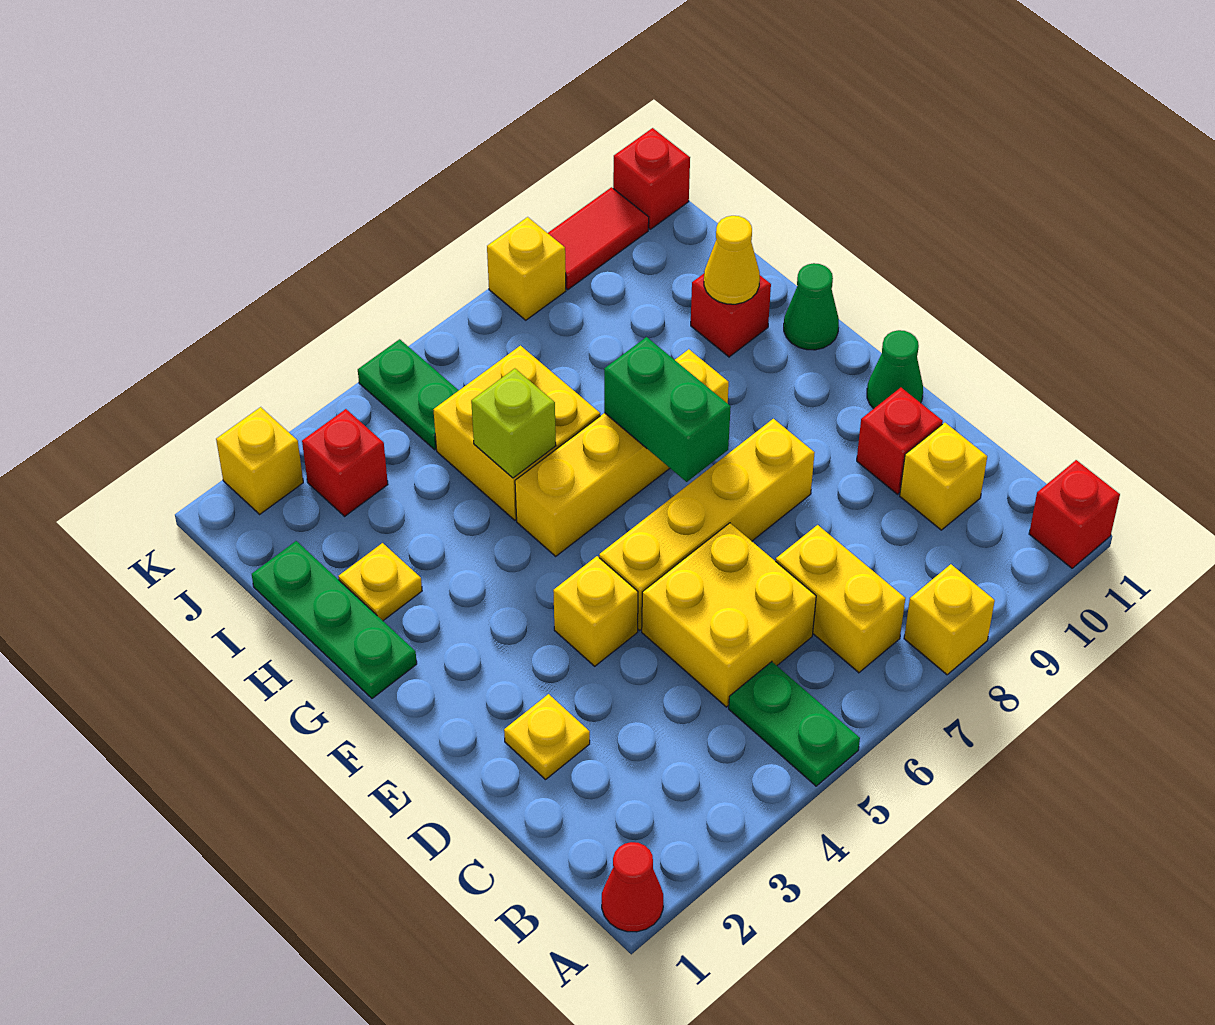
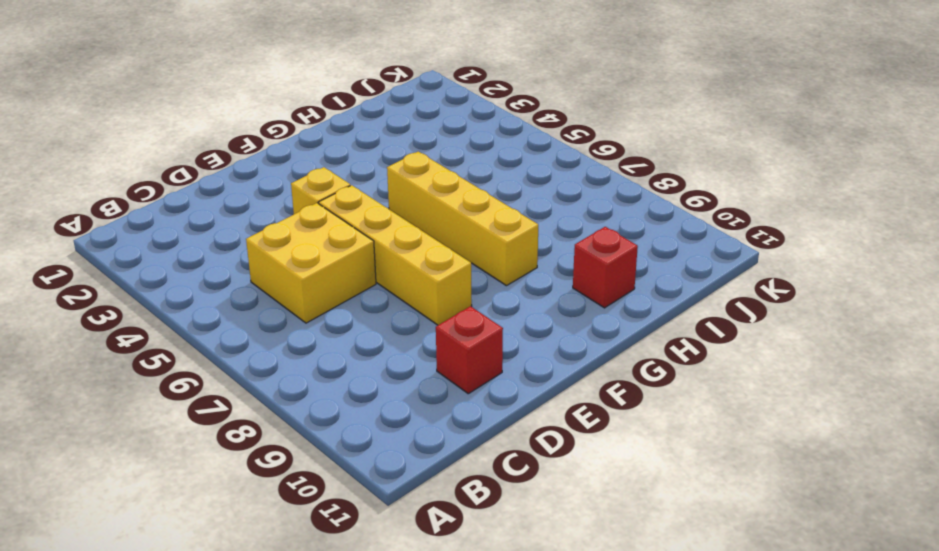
none -> red cone A1 level 1
none -> green plate A5:B5 level 1
none -> yellow brick A8 level 1

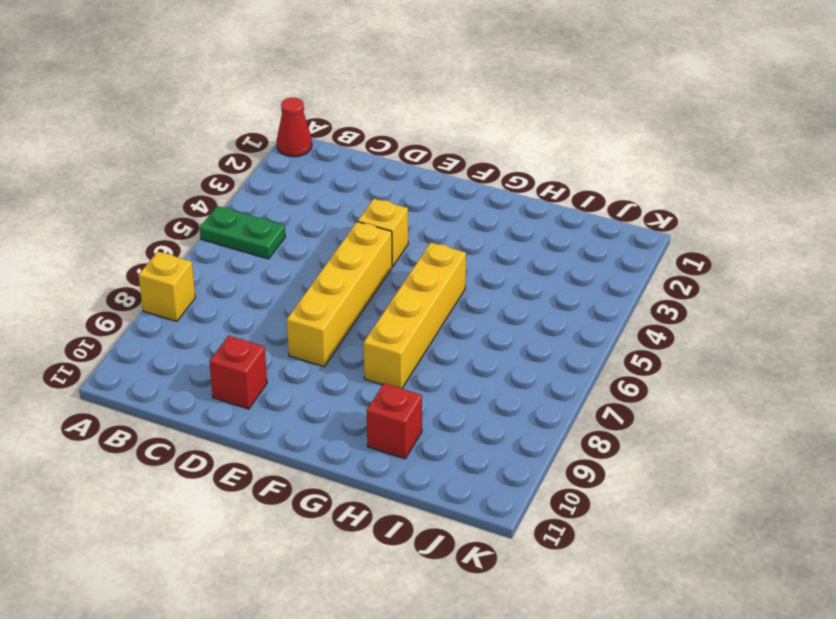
none -> red brick A11 level 1
none -> yellow brick B7:C7 level 1
none -> yellow brick C5:D6 level 1

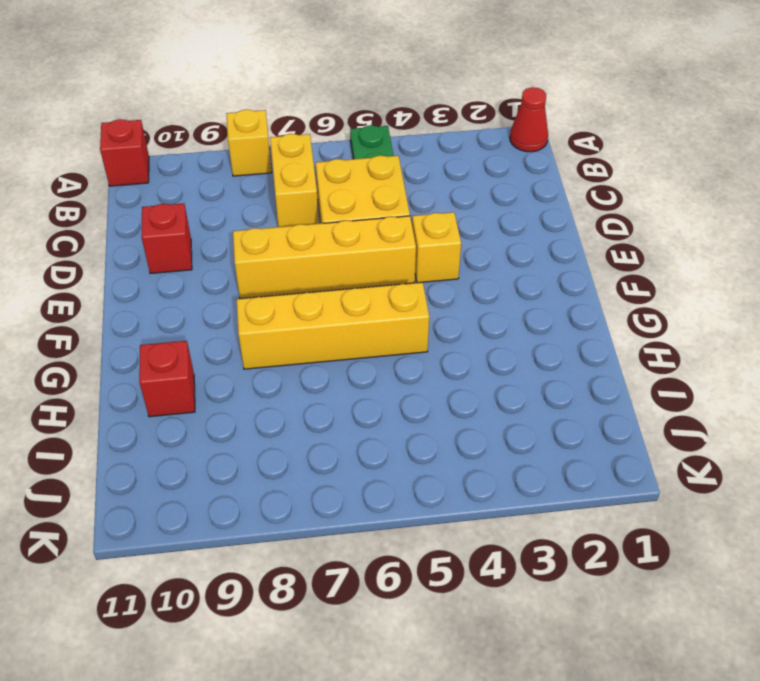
none -> yellow brick C10 level 1
none -> yellow plate D2 level 1
none -> green cone E11 level 1

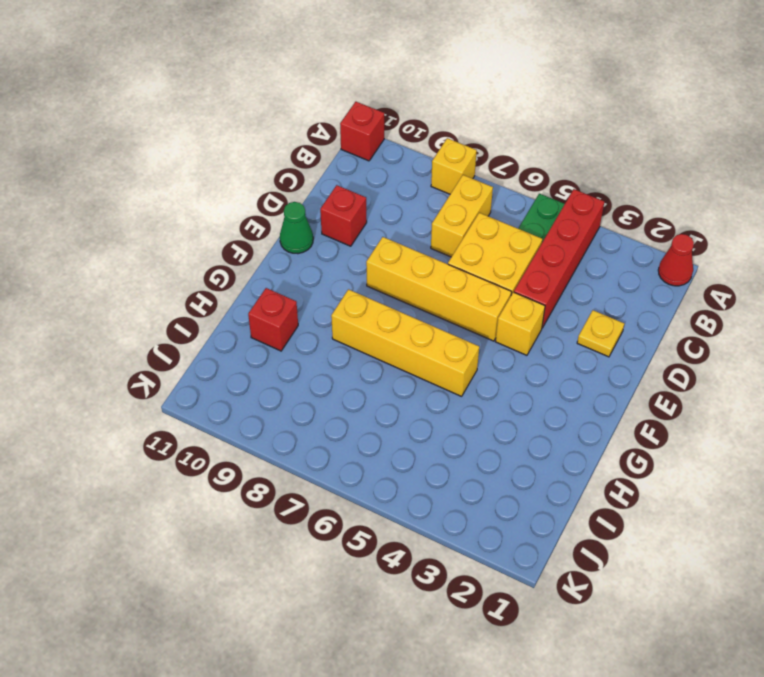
red brick A4:D4 level 1 -> none
none -> yellow brick C10 level 1
none -> green plate G1:I1 level 1
none -> green cone G11 level 1

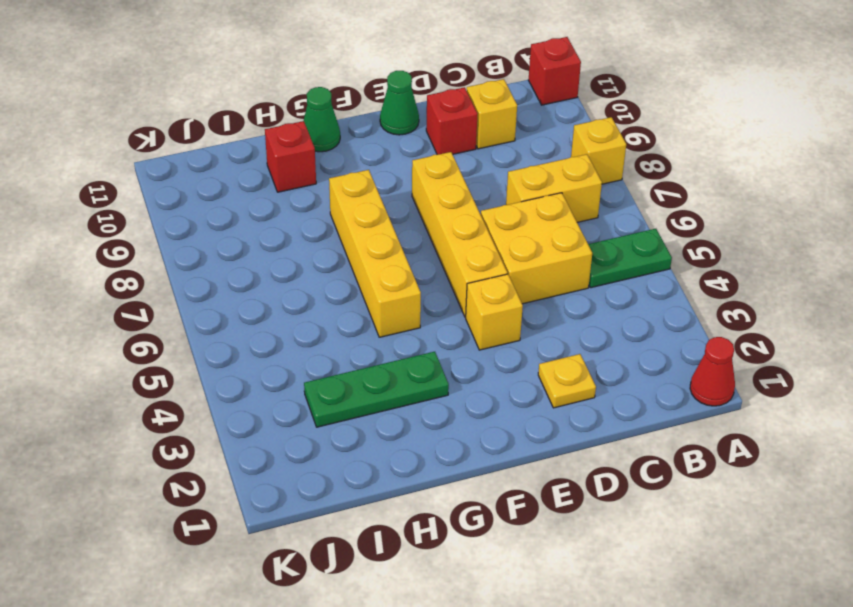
green plate G3:I3 level 1 -> green plate G1:I1 level 1
none -> yellow plate H2 level 1
none -> yellow brick H5:I6 level 1
none -> red brick J3 level 1

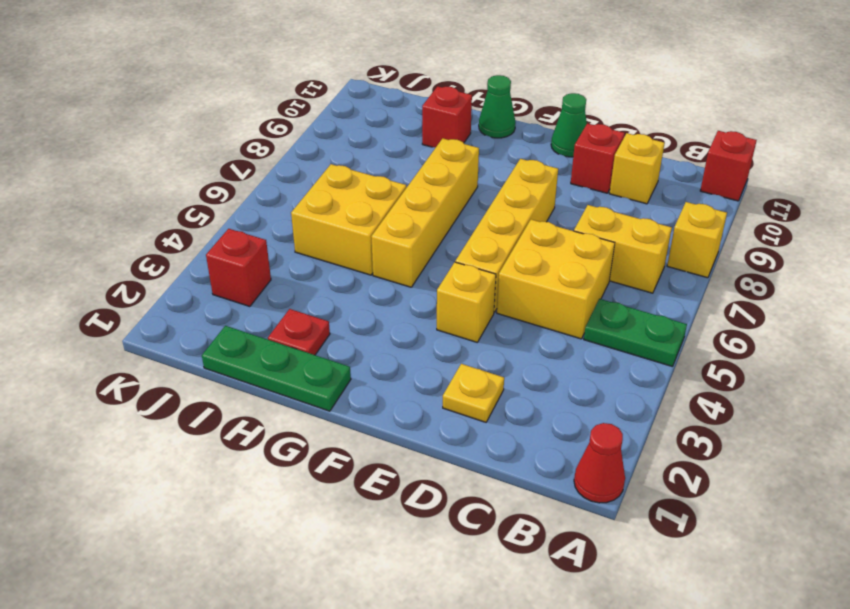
red plate H2 level 1 -> yellow plate H2 level 1
none -> green plate J5:K5 level 1
none -> yellow brick K2 level 1
none -> yellow brick K8 level 1

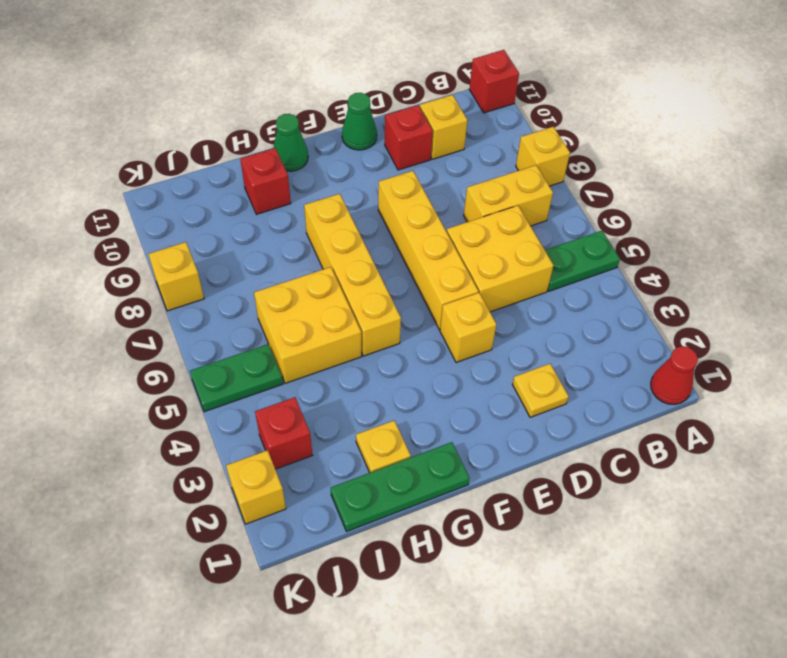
none -> red tile K9:K10 level 1
none -> red brick K11 level 1
none -> green brick F7:G7 level 2

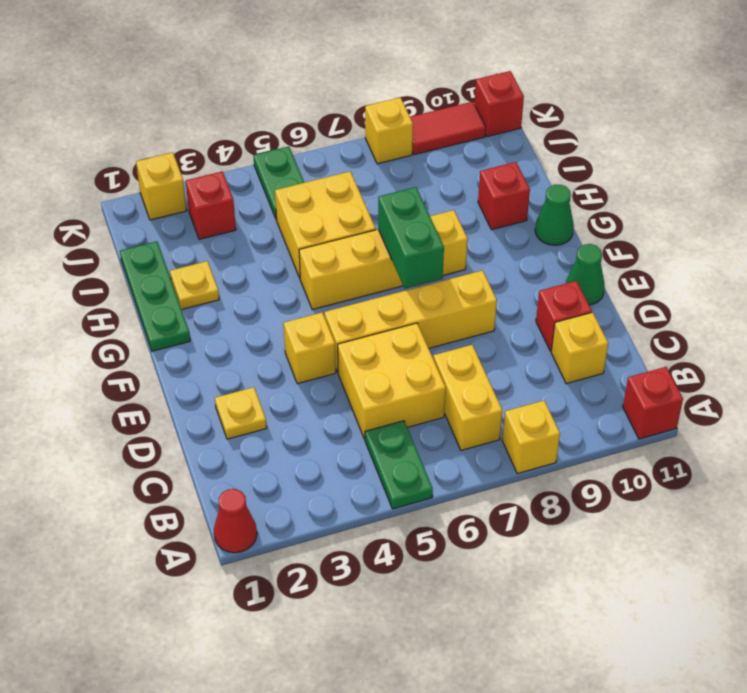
none -> lime brick H5 level 2
none -> yellow cone H10 level 2

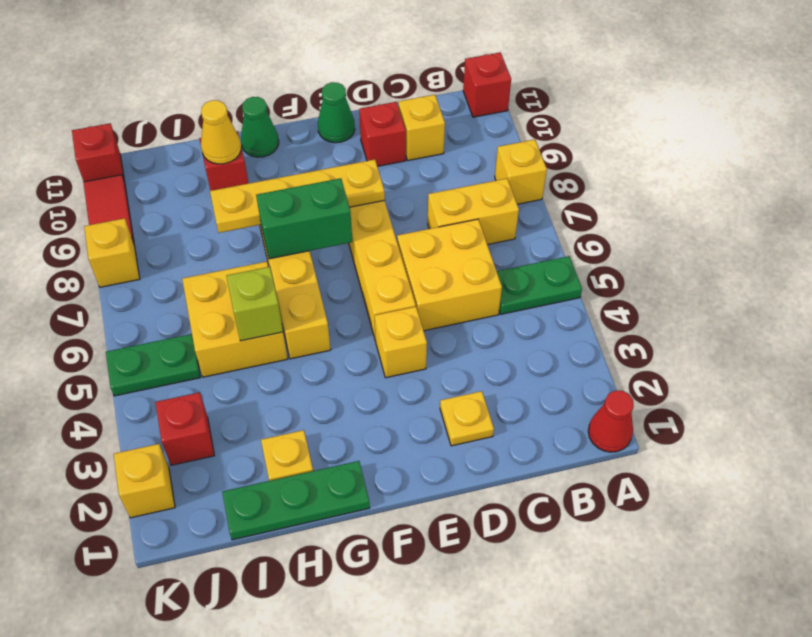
yellow plate E8:H8 level 2 -> none

